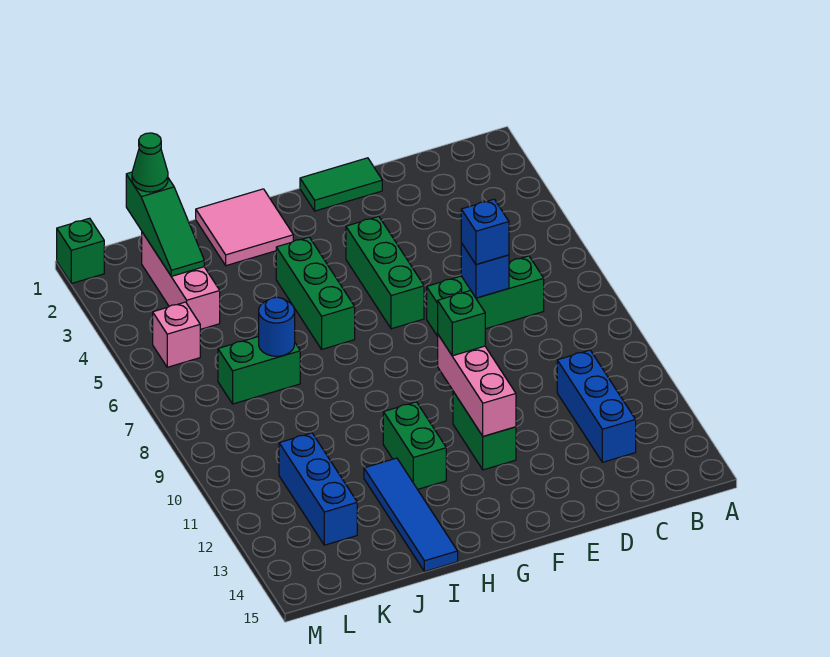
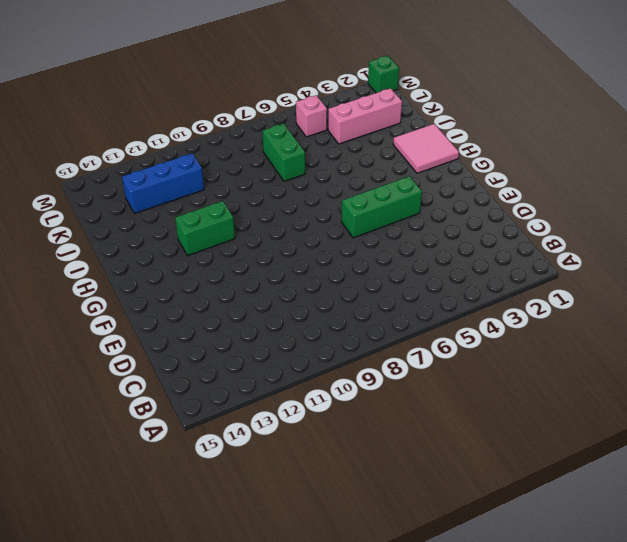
none -> green brick C7:E7 level 1
none -> blue brick C11:C13 level 1
none -> green tile E1:F1 level 1

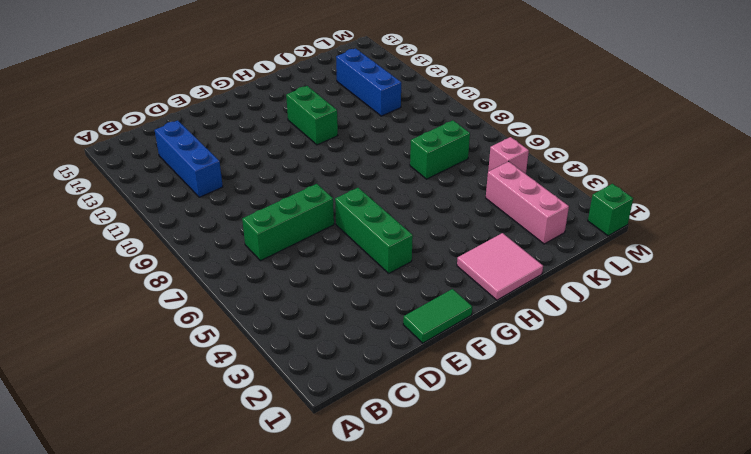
none -> green brick F11:F12 level 1
none -> green brick H4:H6 level 1
none -> blue tile I12:I15 level 1

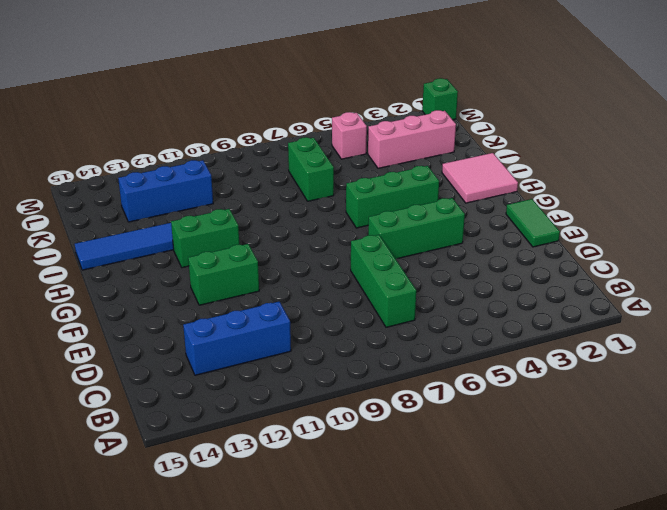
none -> blue brick D7 level 2
none -> pink brick F10:F12 level 2
none -> blue round brick J7 level 2

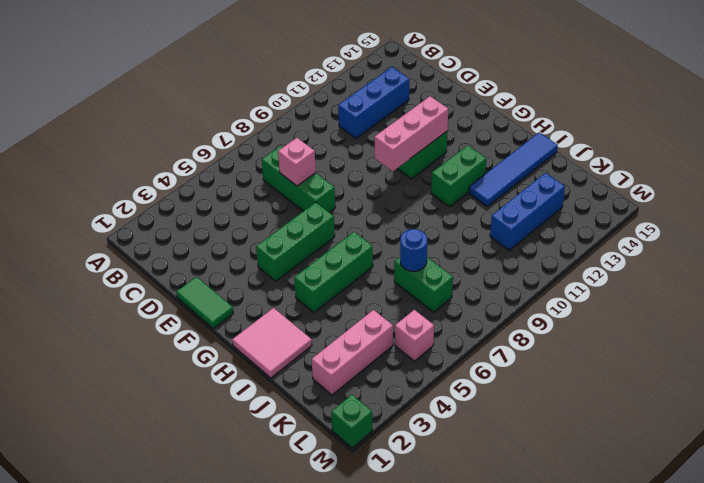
pink brick D7 level 2 -> blue brick D7 level 2
none -> green slope K1:K3 level 2 top 1
none -> blue brick D7 level 3
none -> green brick F10 level 3

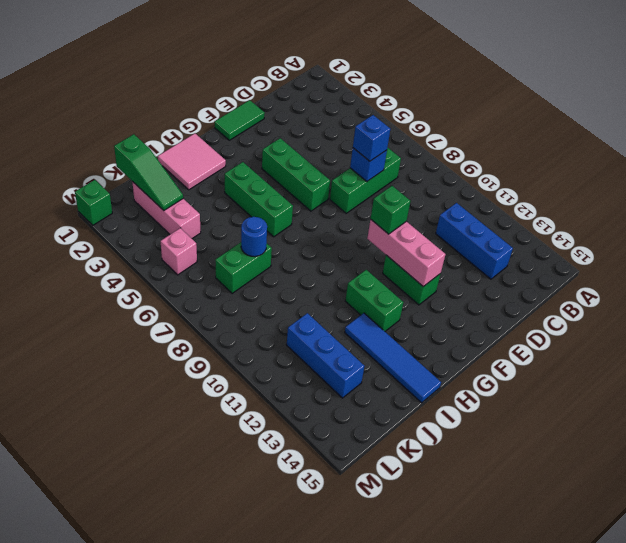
none -> green cone K1 level 3

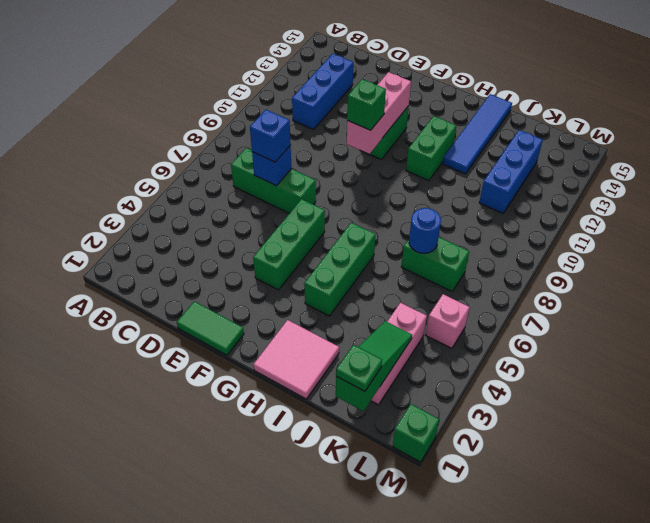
green plate K1 level 3 -> green cone K1 level 3

